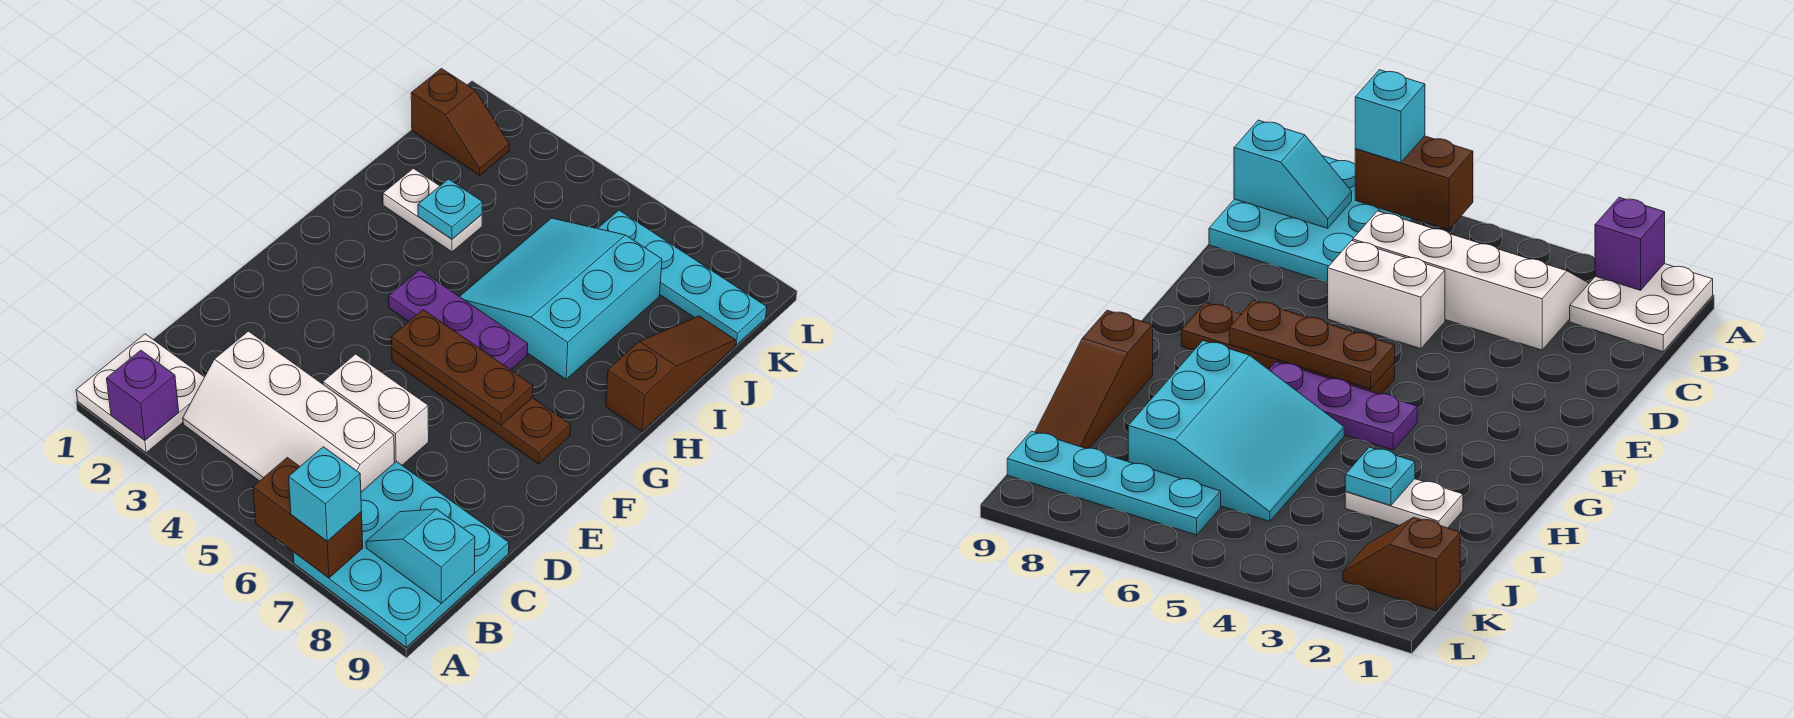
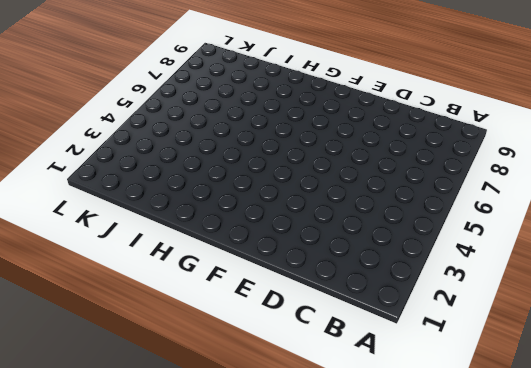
none -> white plate A1:B2 level 1
none -> cyan plate A7:C9 level 1
none -> white slope B3:C6 level 1 top C

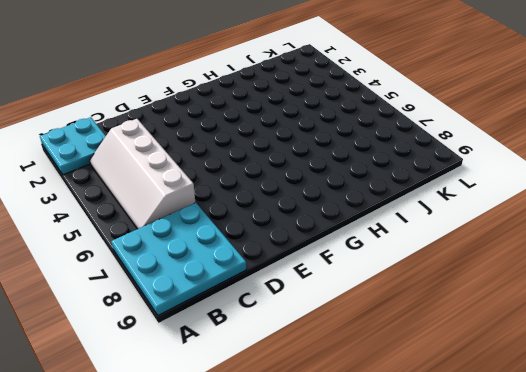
cyan plate A1:B2 level 1 -> white plate A1:B2 level 1
none -> white brick D5:D6 level 1
none -> brown plate F5:F8 level 1
none -> purple plate G4:G6 level 1

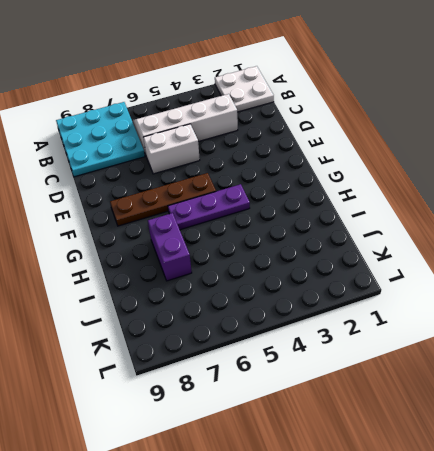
purple brick H7:I7 level 1 -> cyan slope H5:J7 level 1 top 7
none -> brown slope H9:J9 level 1 top H
none -> white plate I2:I3 level 1
none -> brown slope K1:K2 level 1 top 1

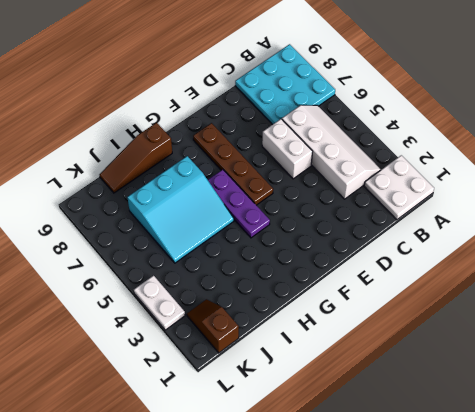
white plate L3:L4 level 1 -> white plate I2:I3 level 1
none -> cyan plate K6:K9 level 1
none -> purple brick A2 level 2
none -> brown brick A6:A7 level 2

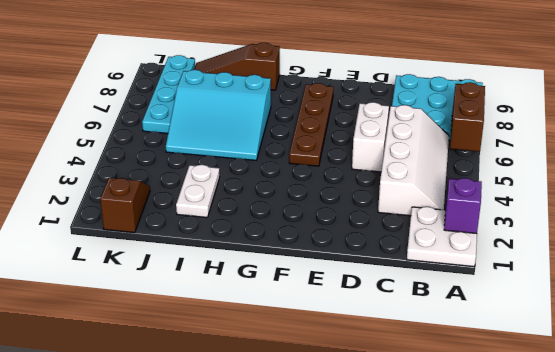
none -> purple plate G4:G6 level 1
none -> cyan slope B8:B9 level 2 top 9
none -> brown plate F5:F7 level 2

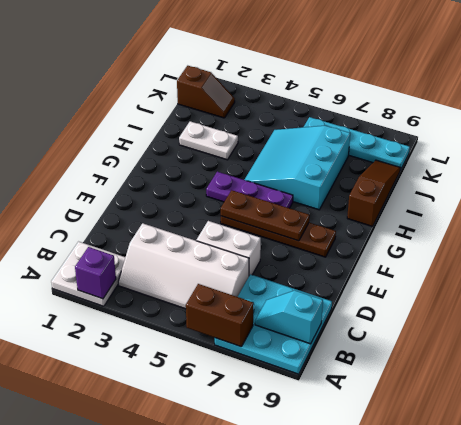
none -> cyan plate I3 level 2
none -> cyan brick A7 level 3

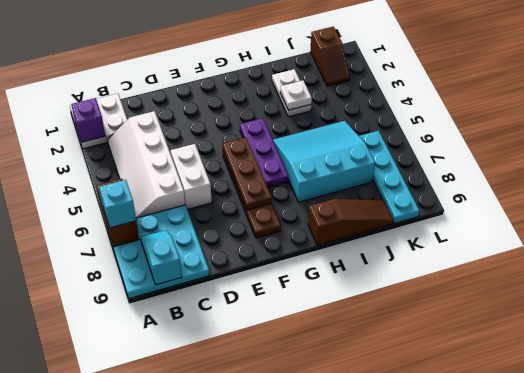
white plate I3 level 2 -> cyan plate I3 level 2

